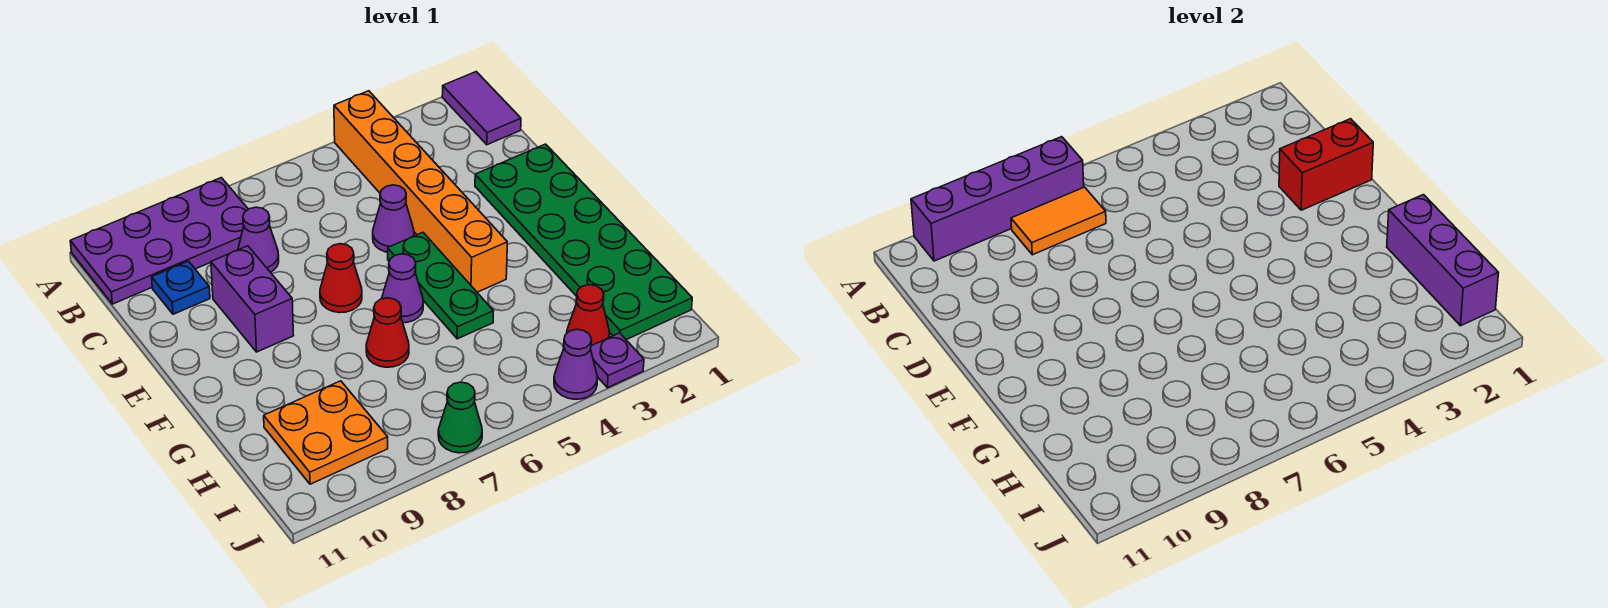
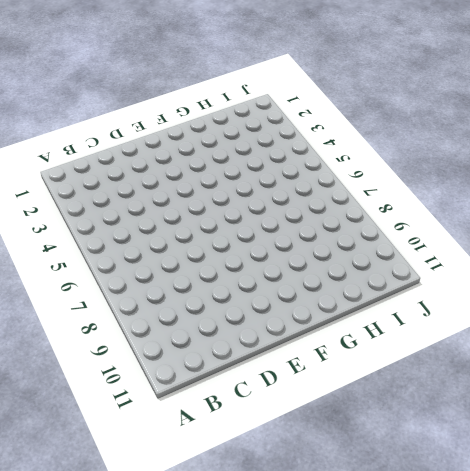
none -> purple tile A1:B1 level 1
none -> orange brick A4:F4 level 1
none -> purple plate A8:B11 level 1

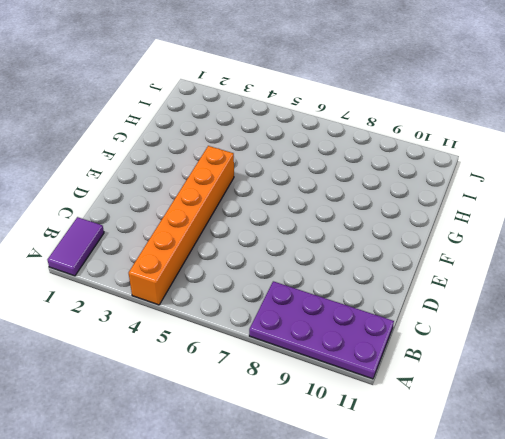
none -> purple cone C8 level 1
none -> blue plate C10 level 1
none -> green plate D1:I2 level 1

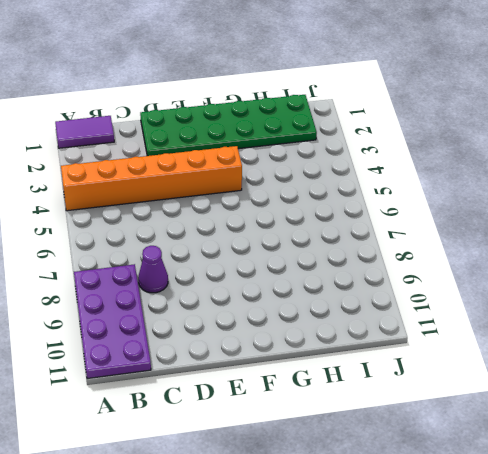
none -> blue plate C10 level 1
none -> purple cone D5 level 1
none -> purple brick D9:E9 level 1

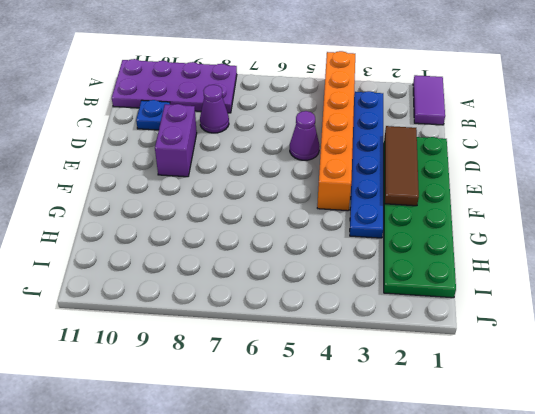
blue plate B3:G3 level 1 -> none
brown tile D2:F2 level 2 -> red brick D1:D2 level 2
none -> green plate E5:G5 level 1
none -> red cone E7 level 1
none -> purple cone F6 level 1

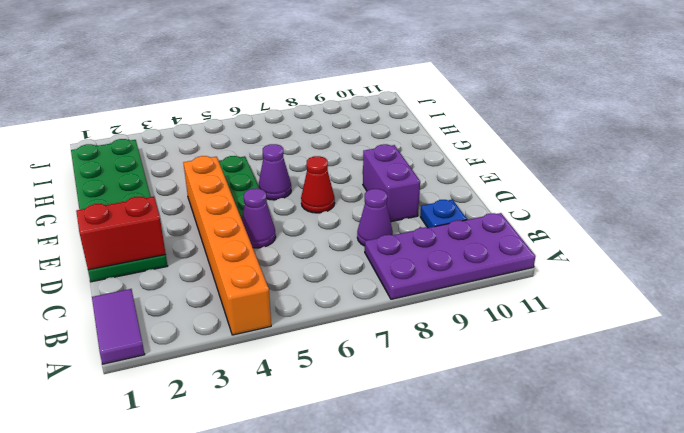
none -> red cone G7 level 1
none -> orange plate H9:I10 level 1
none -> red cone I3 level 1

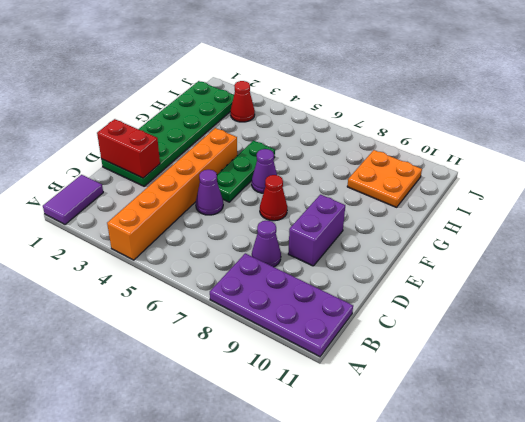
none -> blue plate C10 level 1
none -> red cone G7 level 1
none -> purple plate J3 level 1

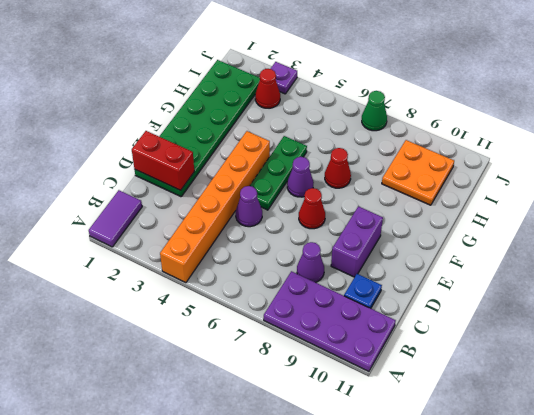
none -> purple cone J4 level 1
none -> purple brick A7:A10 level 2
none -> orange tile B7:B8 level 2

